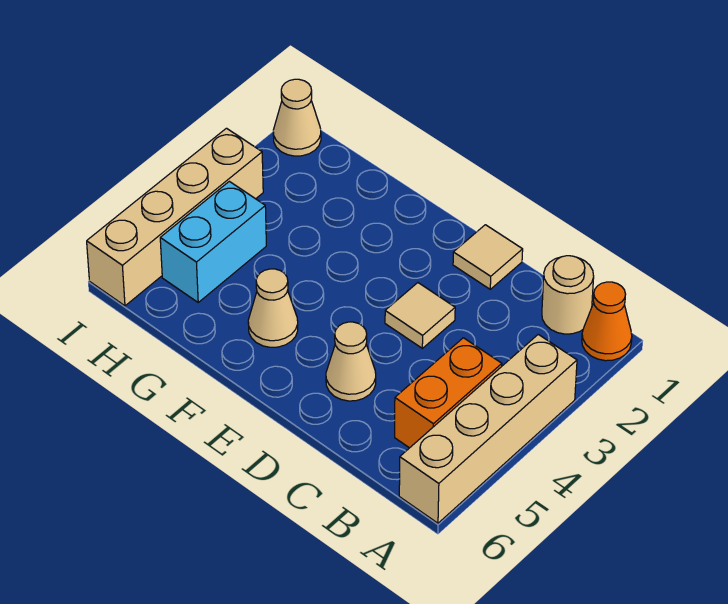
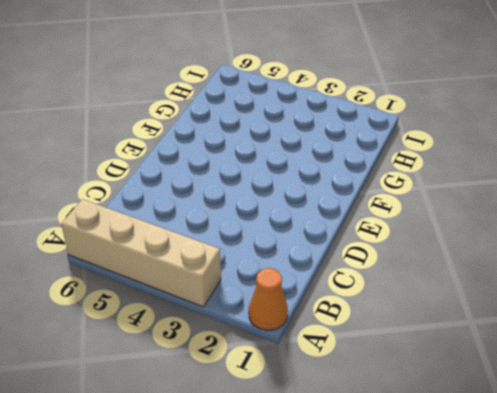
none -> tan round brick B1 level 1
none -> orange brick B4:B5 level 1

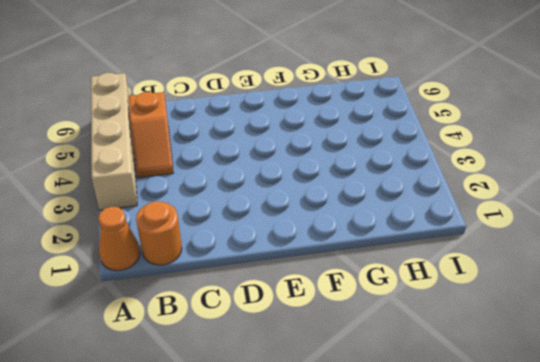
orange round brick B1 level 1 -> tan round brick B1 level 1
orange slope B4:B5 level 1 top 5 -> orange brick B4:B5 level 1
none -> tan tile D1 level 1
none -> tan tile D3 level 1

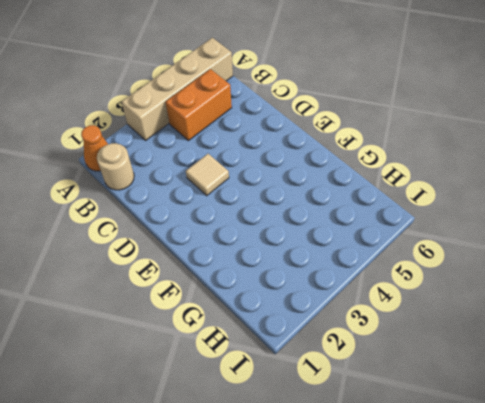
none -> tan tile D1 level 1
none -> tan cone D5 level 1

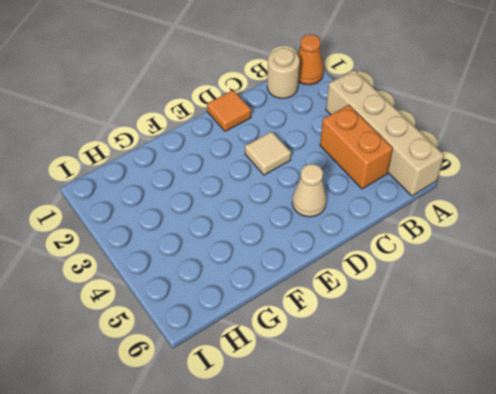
orange tile D1 level 1 -> tan tile D1 level 1
none -> tan cone F5 level 1
none -> cyan brick H4:H5 level 1

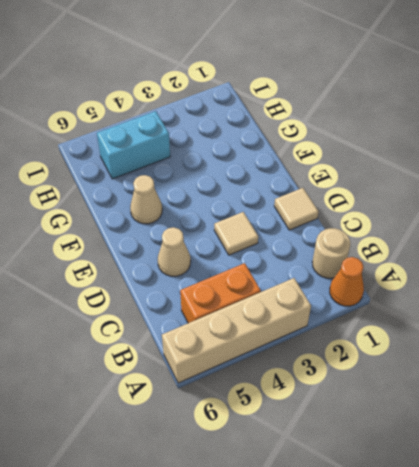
none -> tan cone I1 level 1
none -> tan brick I3:I6 level 1

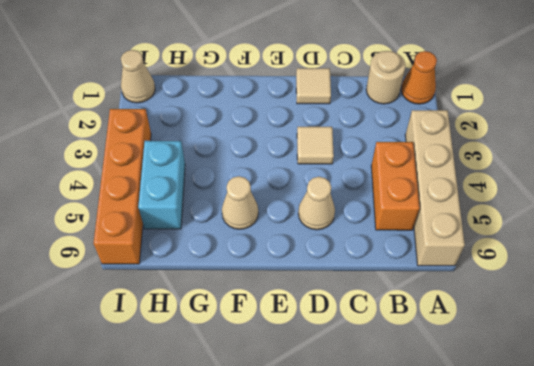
orange brick I3:I6 level 1 -> tan brick I3:I6 level 1

